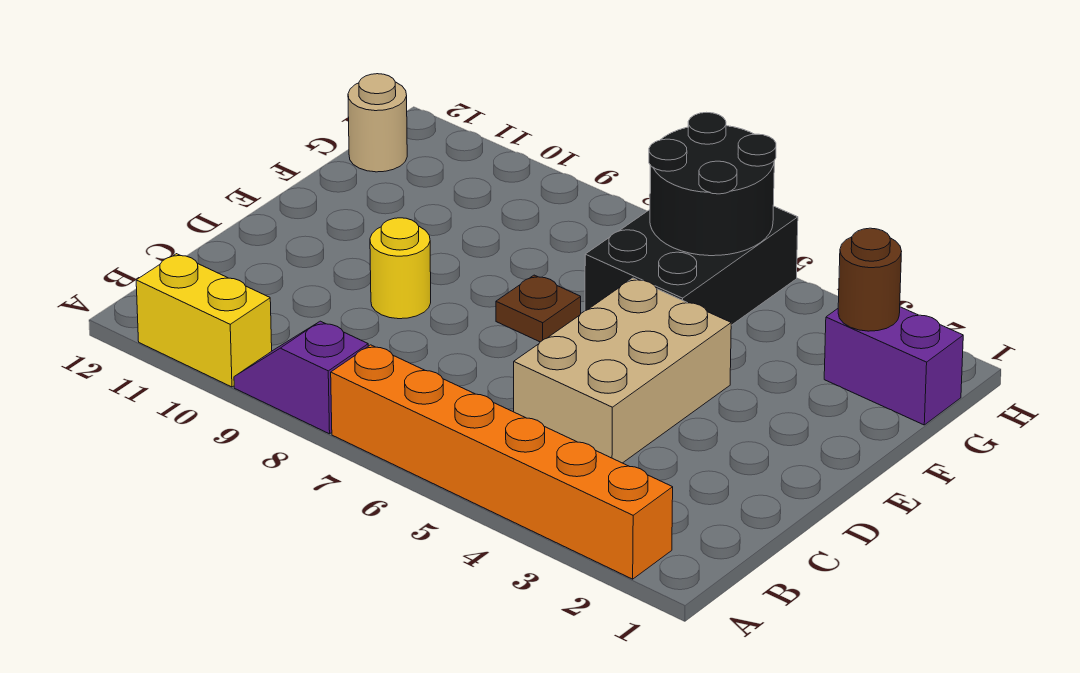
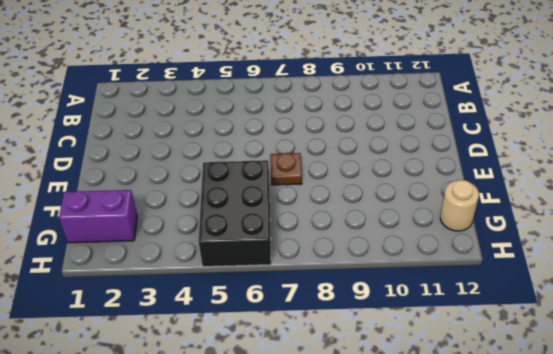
none -> orange brick A2:A7 level 1
none -> purple slope A8:A9 level 1 top 8

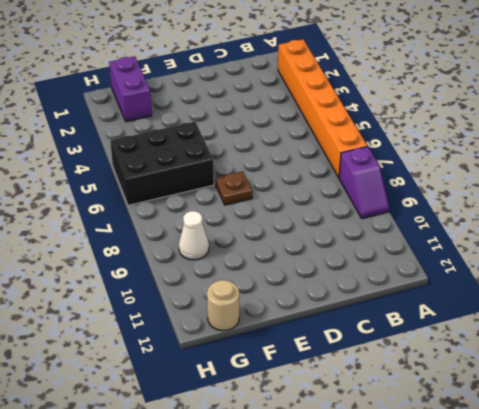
white cone G9 level 1 -> none
none -> yellow brick A10:A11 level 1
none -> tan brick C4:E5 level 1

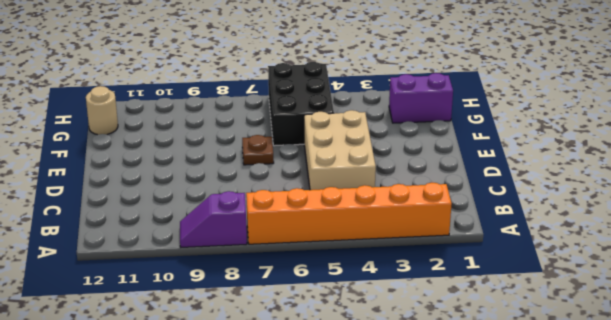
none -> yellow brick A10:A11 level 1
none -> yellow round brick D9 level 1

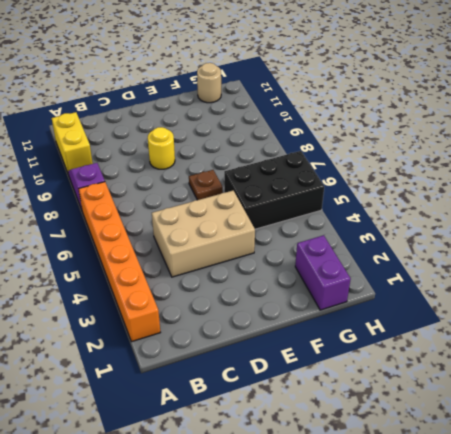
none -> brown round brick G2 level 2
none -> black round brick G5:H6 level 2

